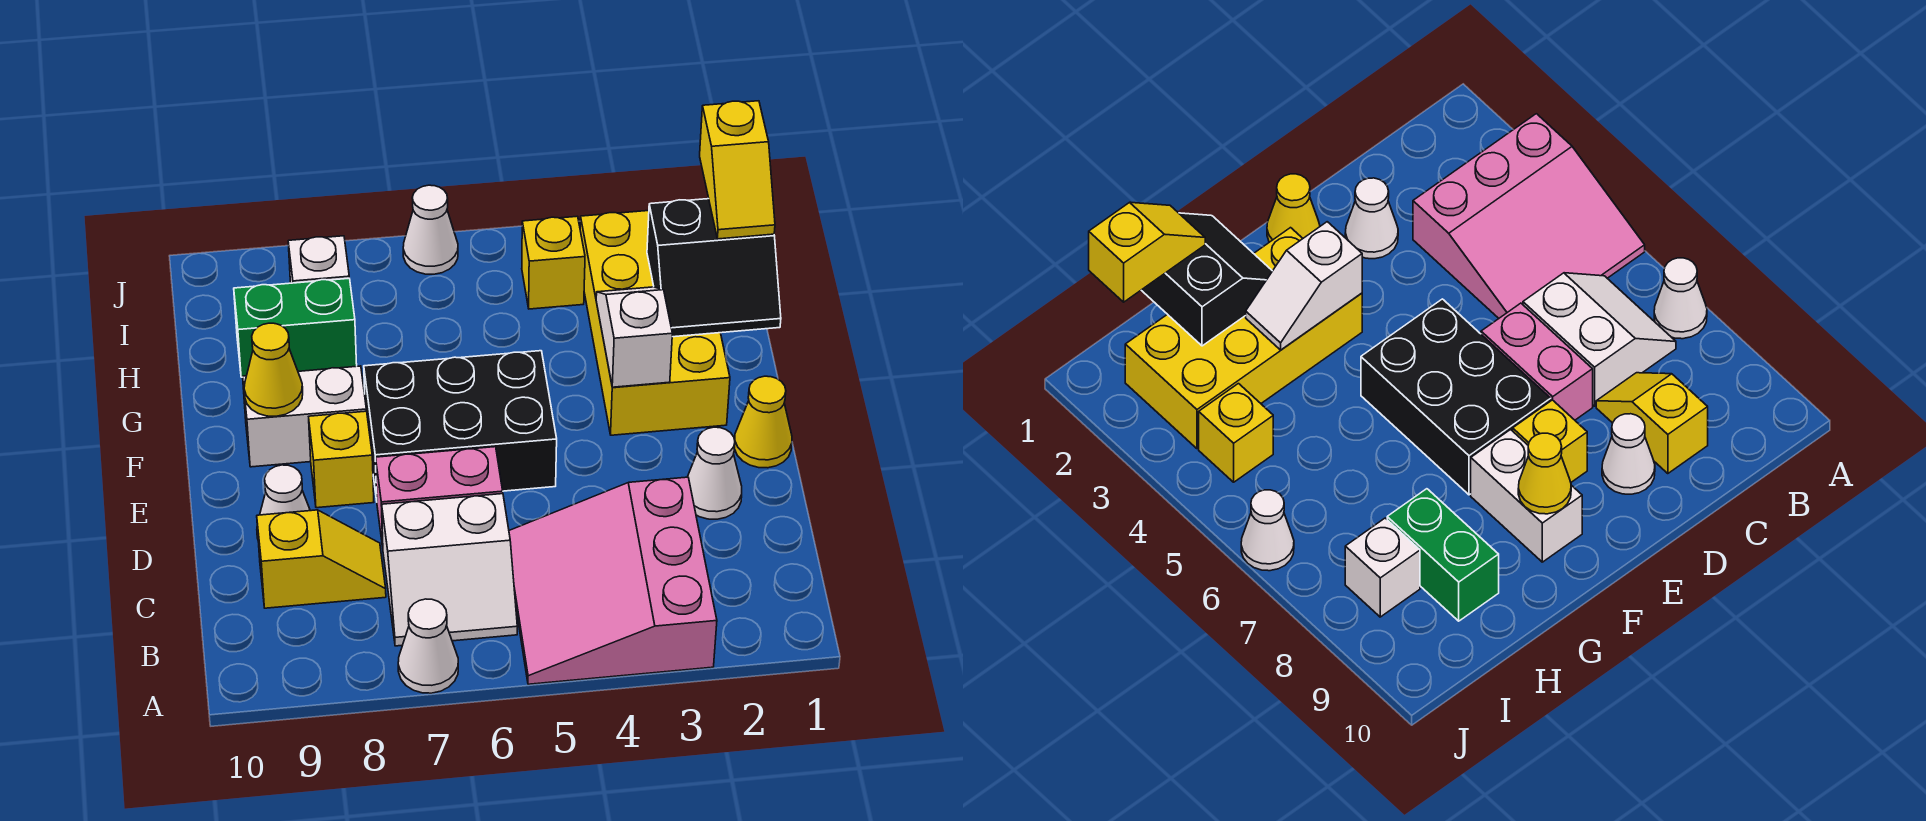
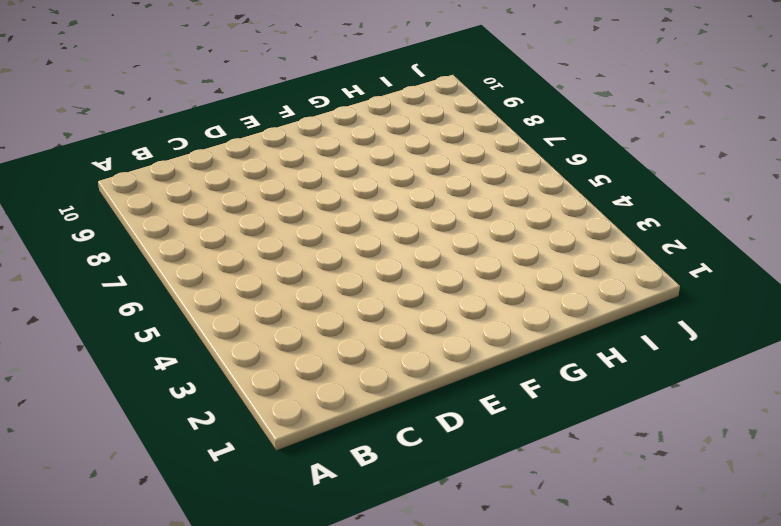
none -> pink slope A3:C5 level 1 top 3
none -> white cone A7 level 1
none -> white slope B6:C7 level 1 top C

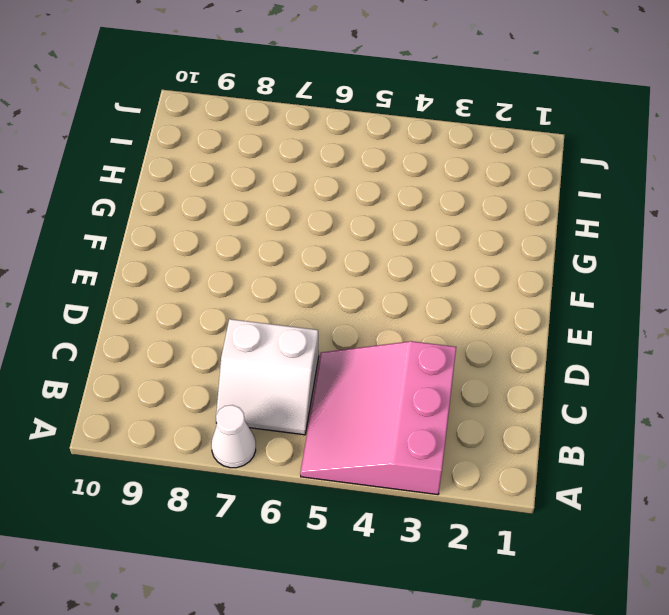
none -> yellow slope C8:C9 level 1 top 9
none -> white cone D2 level 1
none -> pink brick D6:D7 level 1

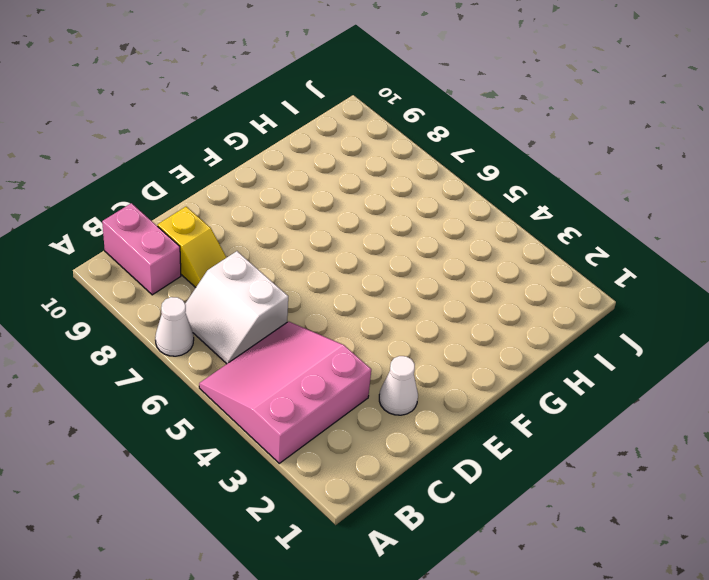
pink brick B9:B10 level 1 -> pink brick D6:D7 level 1
none -> white cone D9 level 1
none -> yellow cone E1 level 1
none -> black brick E5:F7 level 1

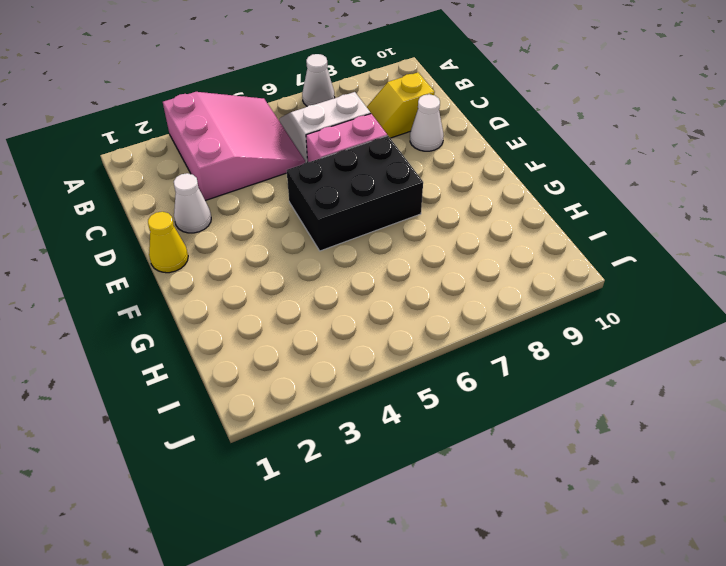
none -> yellow brick E8 level 1
none -> yellow brick F2:I3 level 1
none -> white brick F8:F9 level 1

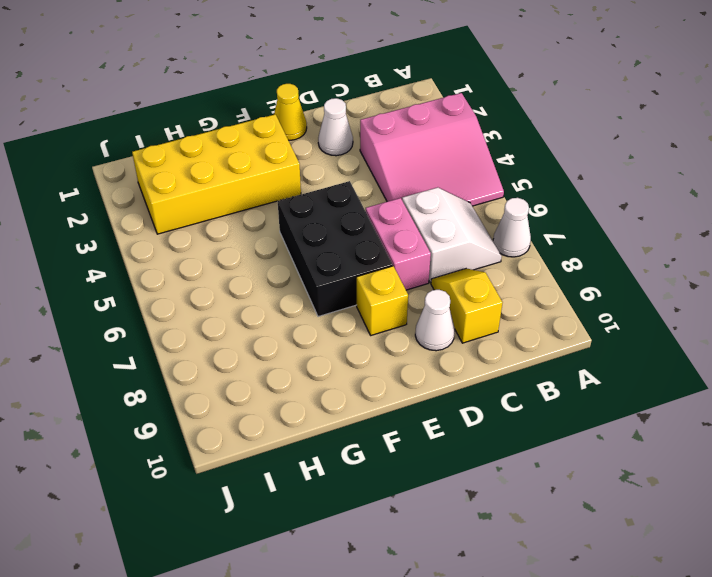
none -> white brick F8:F9 level 1
none -> green brick H8:H9 level 1
none -> yellow brick I4 level 1

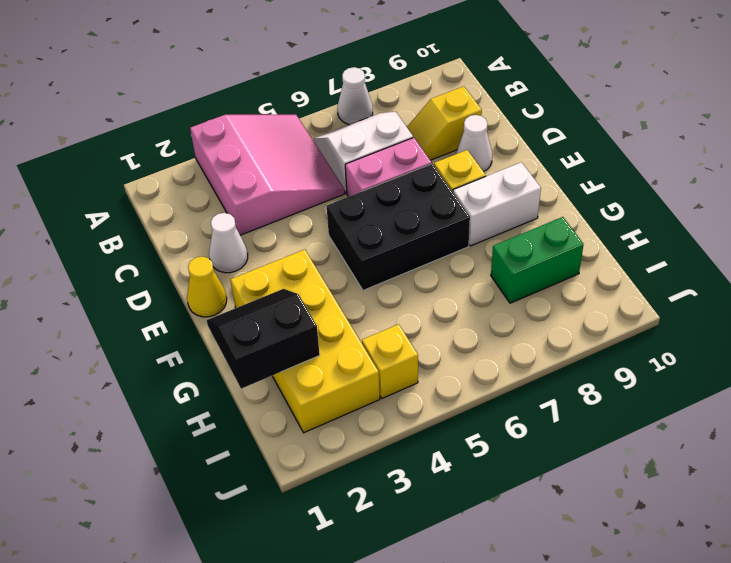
none -> white brick I8 level 1
none -> white cone J6 level 1
none -> white slope F3:G3 level 2 top F

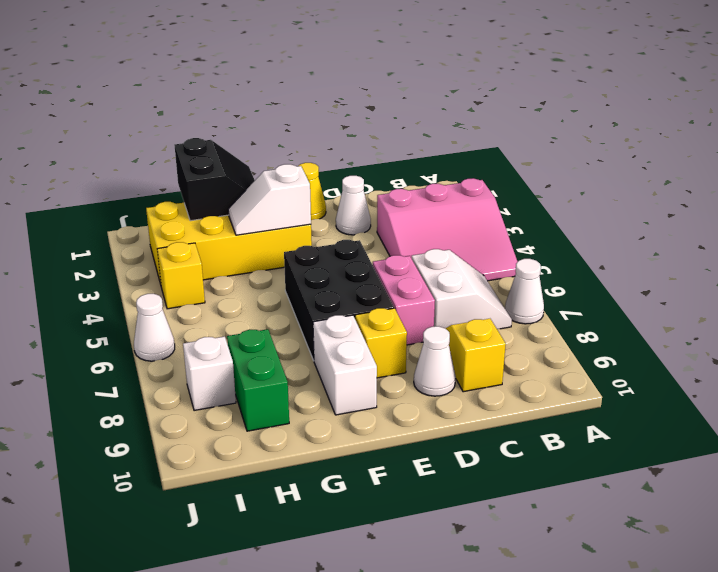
none -> yellow cone F9 level 2
none -> yellow slope H1:I1 level 3 top I

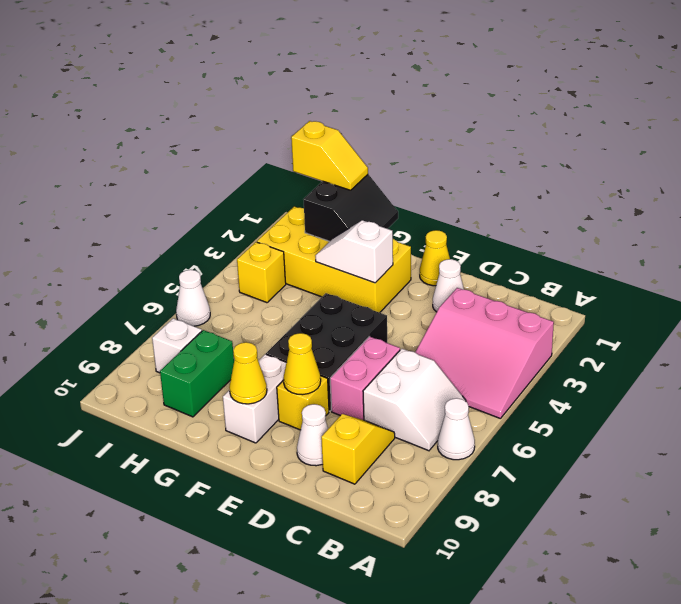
yellow cone E8 level 2 -> none

